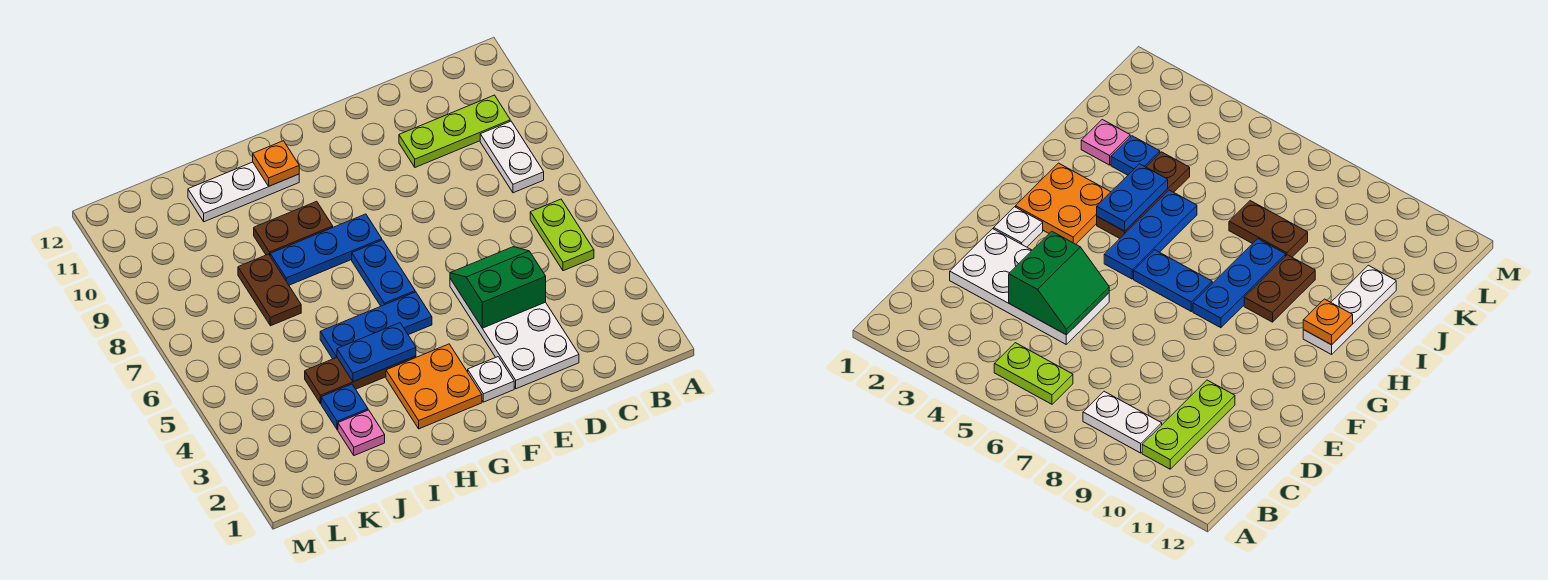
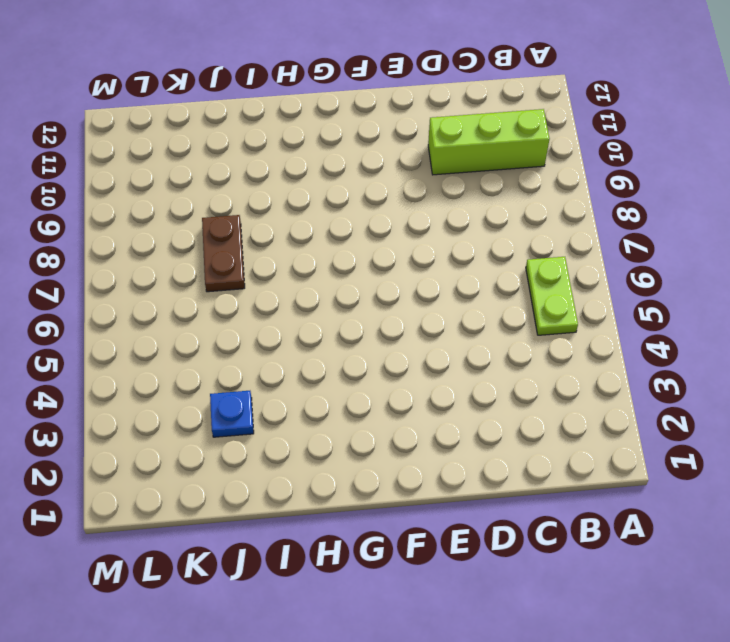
lime brick B10:D10 level 1 -> lime plate B10:D10 level 1
none -> white plate B8:B9 level 1
none -> white plate D2:E5 level 1
none -> white plate F2 level 1

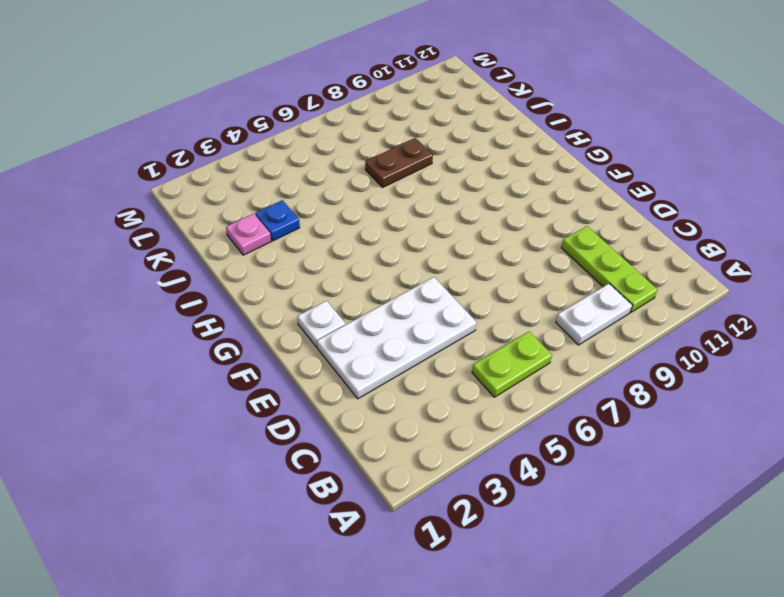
none -> orange plate G2:H3 level 1
none -> blue plate G5:I5 level 1
none -> blue plate G6:G7 level 1

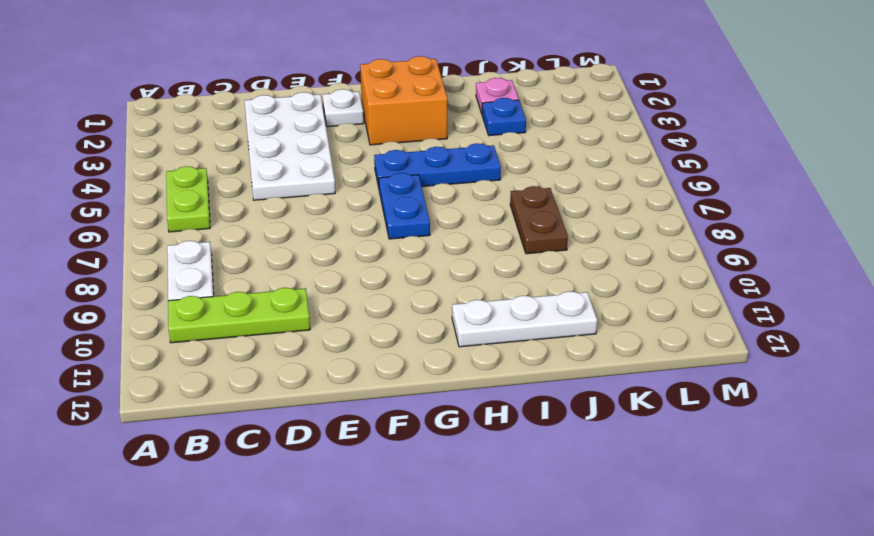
orange brick G2:H3 level 1 -> orange plate G2:H3 level 1
none -> blue plate G8:I8 level 1
none -> brown plate H4:J4 level 1
none -> brown plate H9:I9 level 1

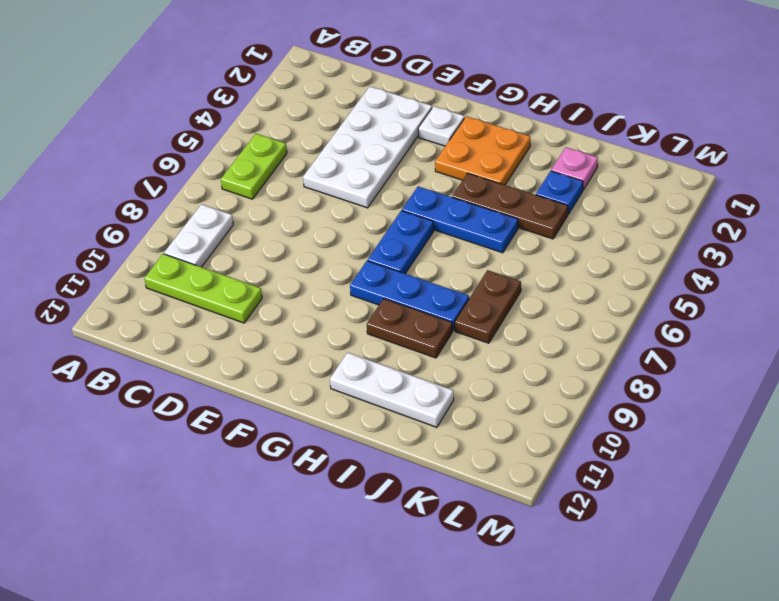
none -> green slope D4:E5 level 2 top 4
none -> blue plate H4:I4 level 2
none -> orange plate H11 level 2

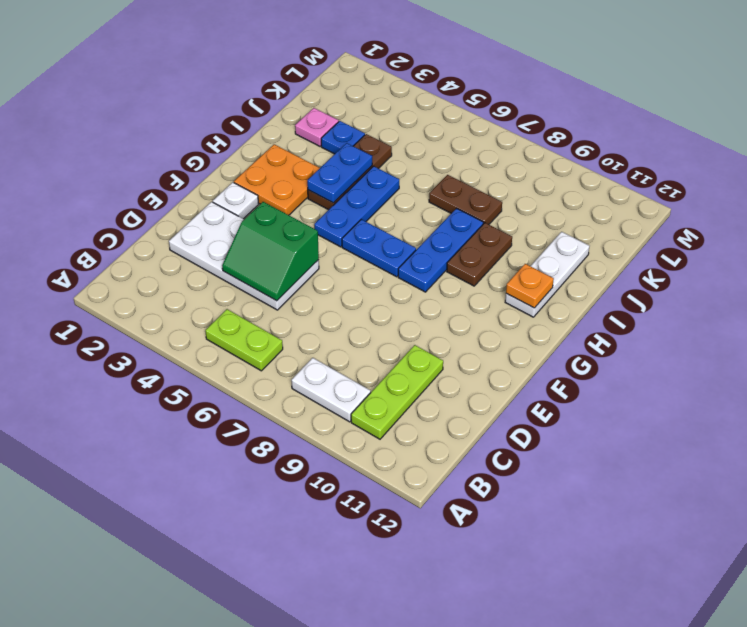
green slope D4:E5 level 2 top E -> green slope D4:E5 level 2 top 4

